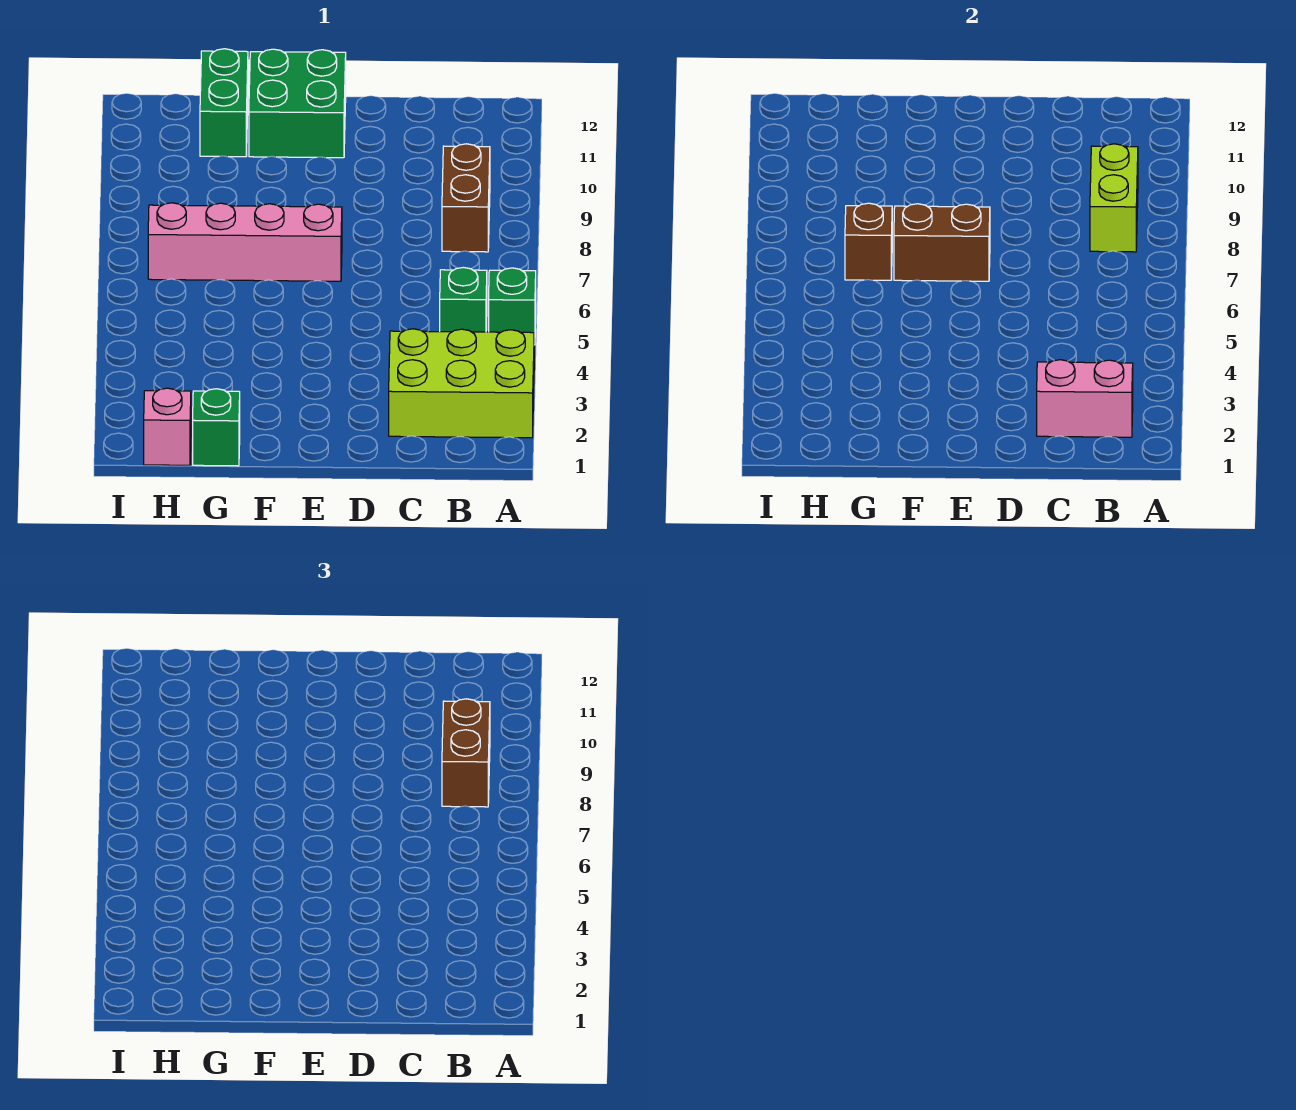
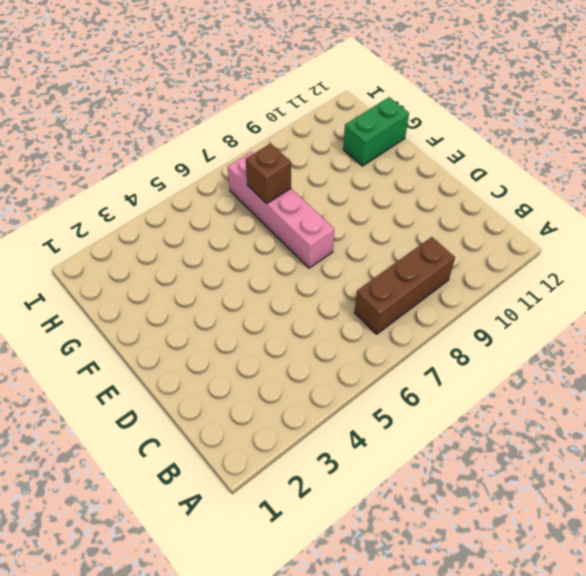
brown brick B7:B9 level 1 -> brown brick B8:B9 level 1
none -> lime brick A2:C3 level 1
none -> green brick A5 level 1
none -> green brick B5 level 1

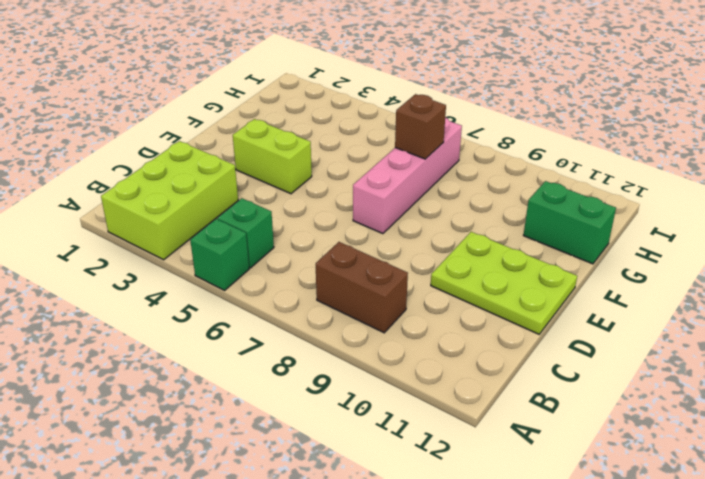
lime plate D10:E12 level 1 -> green brick E11:F12 level 1
lime brick E3:E4 level 1 -> lime brick B8:B9 level 2
none -> green brick G1 level 1
none -> pink brick H1 level 1
none -> pink brick B2:C2 level 2

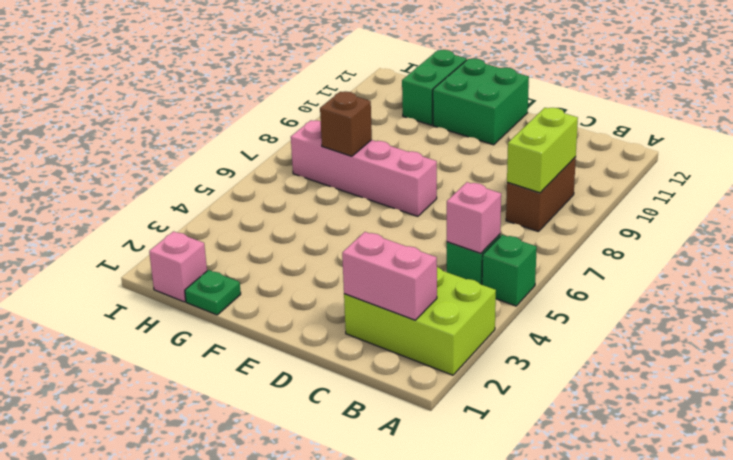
pink brick B5 level 2 -> none
green plate G1 level 1 -> green brick G1 level 1
none -> brown brick E7:F7 level 2
none -> brown brick B8:B9 level 3

